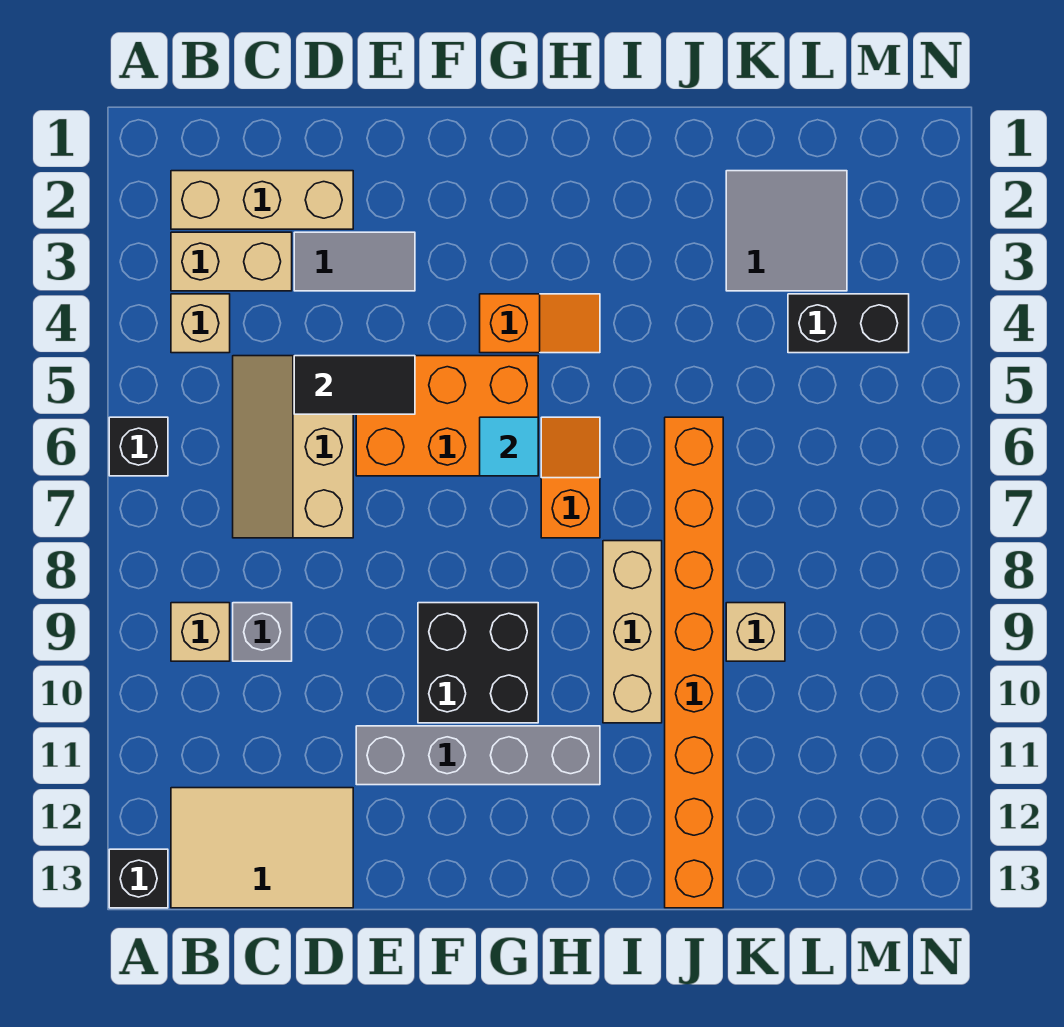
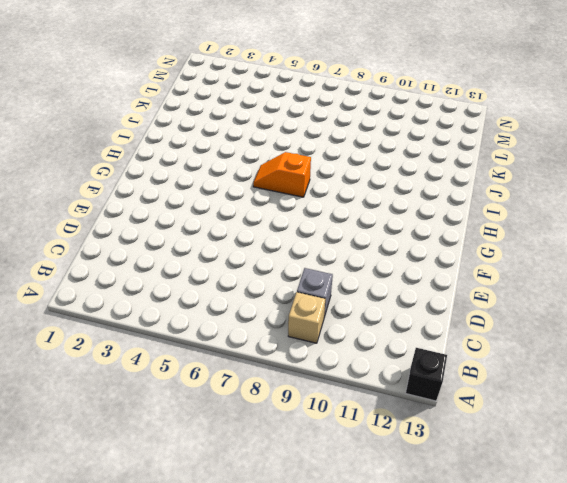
none -> black brick A6 level 1
none -> tan brick B2:D2 level 1
none -> tan brick B3:C3 level 1

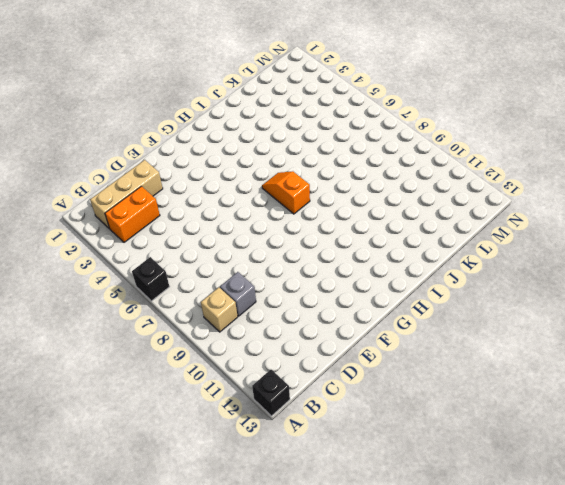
orange brick B3:C3 level 1 -> tan brick B3:C3 level 1
none -> tan brick B4 level 1
none -> tan tile B12:D13 level 1
none -> tan slope C5:D7 level 1 top D

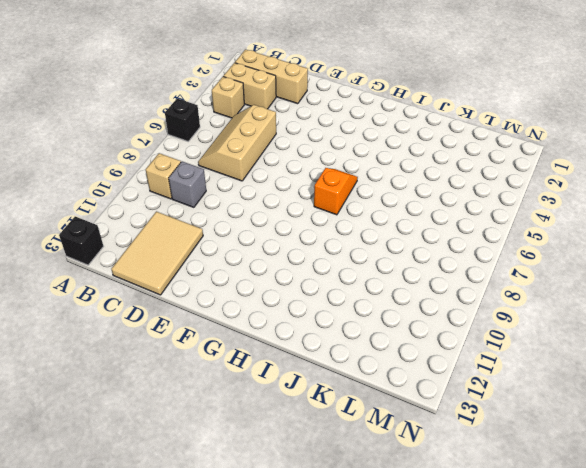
tan tile C11:D13 level 1 -> tan tile B12:D13 level 1
none -> grey tile D3:E3 level 1
none -> orange brick E5:G6 level 1
none -> grey brick E11:H11 level 1

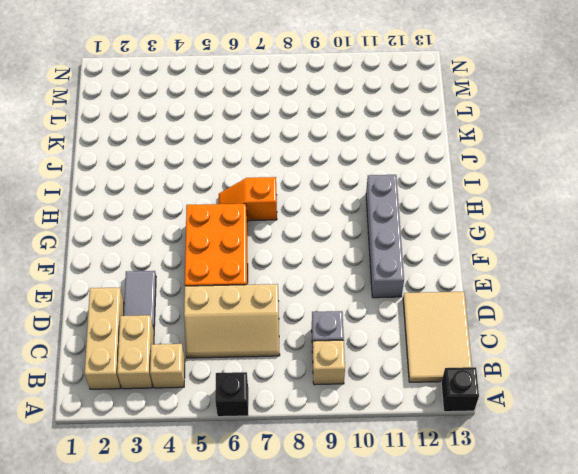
none -> black brick F9:G10 level 1
none -> orange slope G4:H4 level 1 top G
none -> tan brick I8:I10 level 1

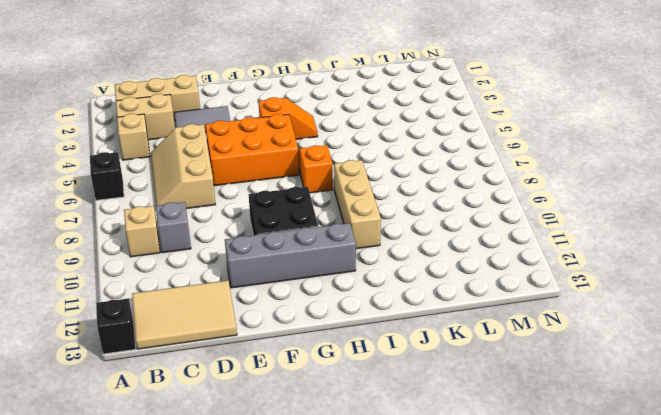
none -> orange brick J6:J13 level 1
none -> grey tile K2:L3 level 1
none -> tan brick K9 level 1

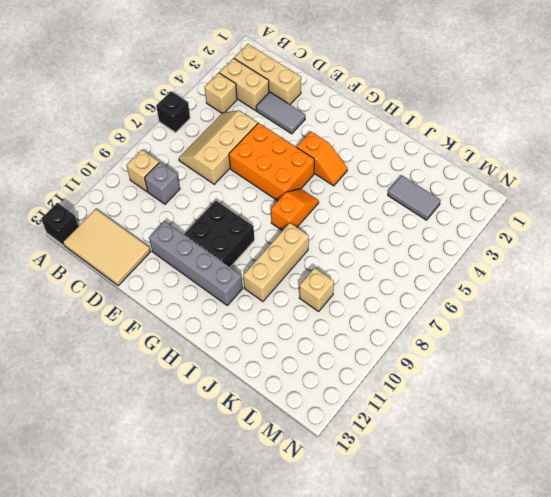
grey tile K3:L3 level 1 -> grey tile K2:L3 level 1
none -> orange brick J6:J13 level 1
none -> black brick L4:M4 level 1
none -> black tile D5:E5 level 2

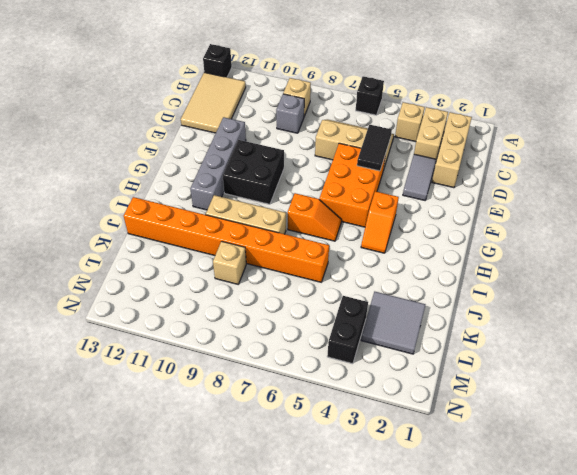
none -> cyan tile G6 level 2

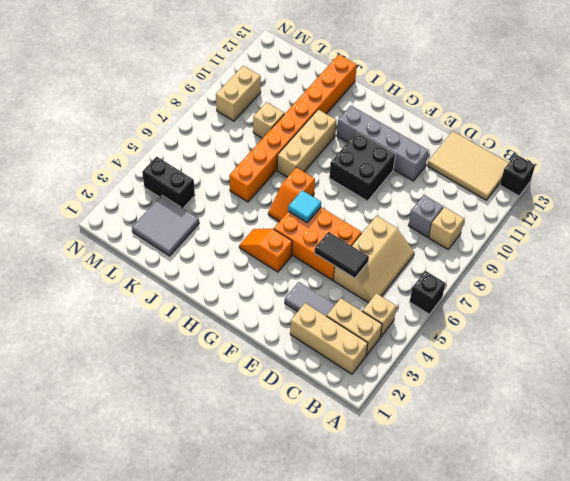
tan brick M9:M10 level 1 -> none

